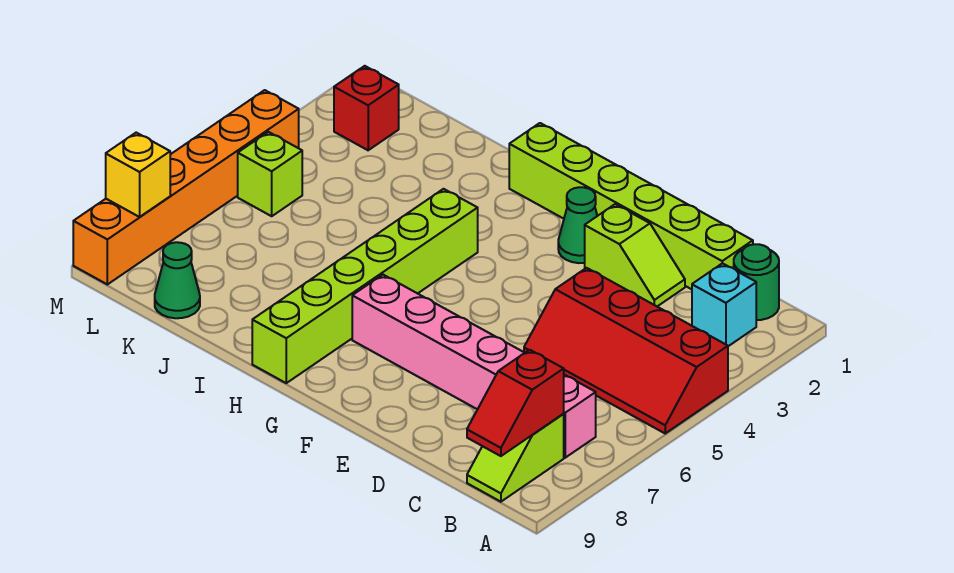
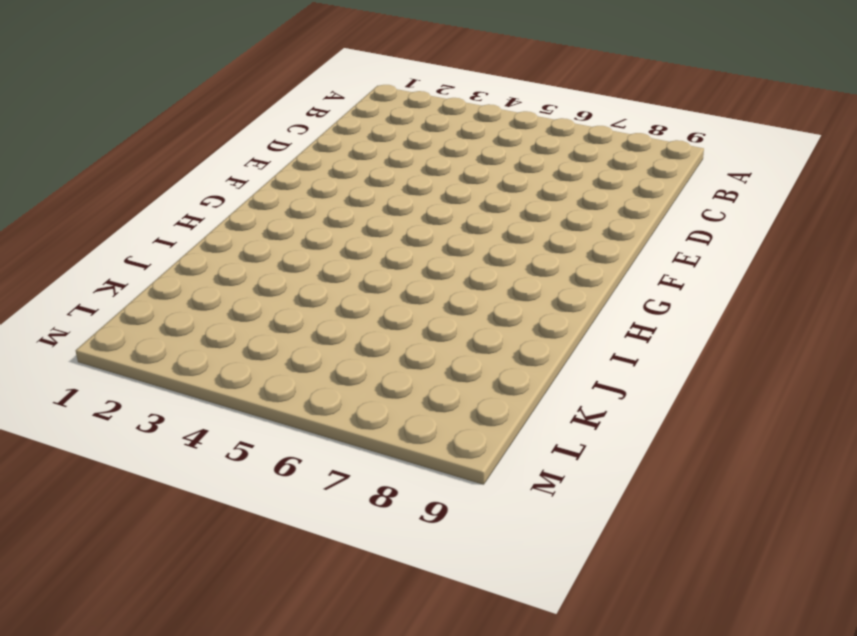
none -> red slope A4:D5 level 1 top 4
none -> green round brick B1 level 1
none -> cyan brick B2 level 1

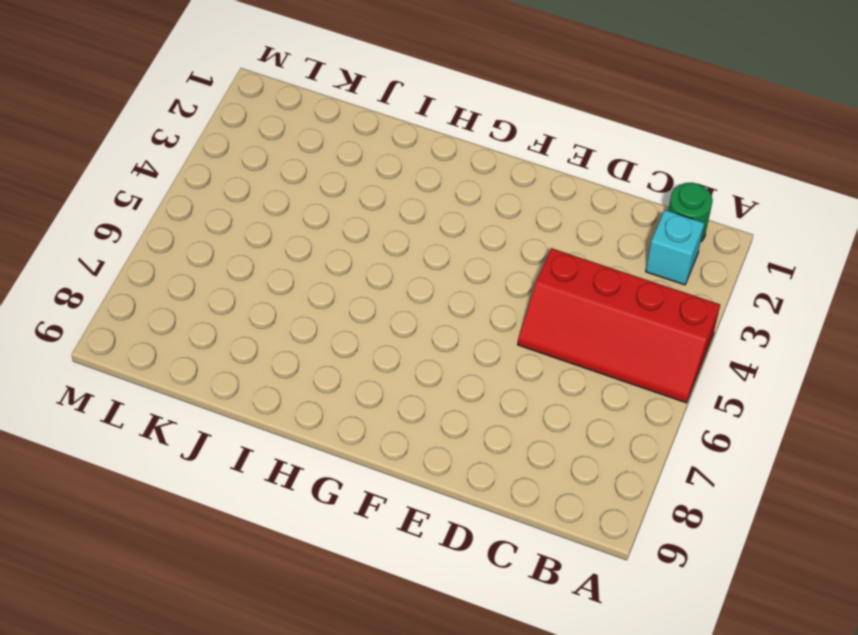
none -> pink brick B7:G7 level 1
none -> lime slope B8:B9 level 1 top 8
none -> lime brick C1:H1 level 1

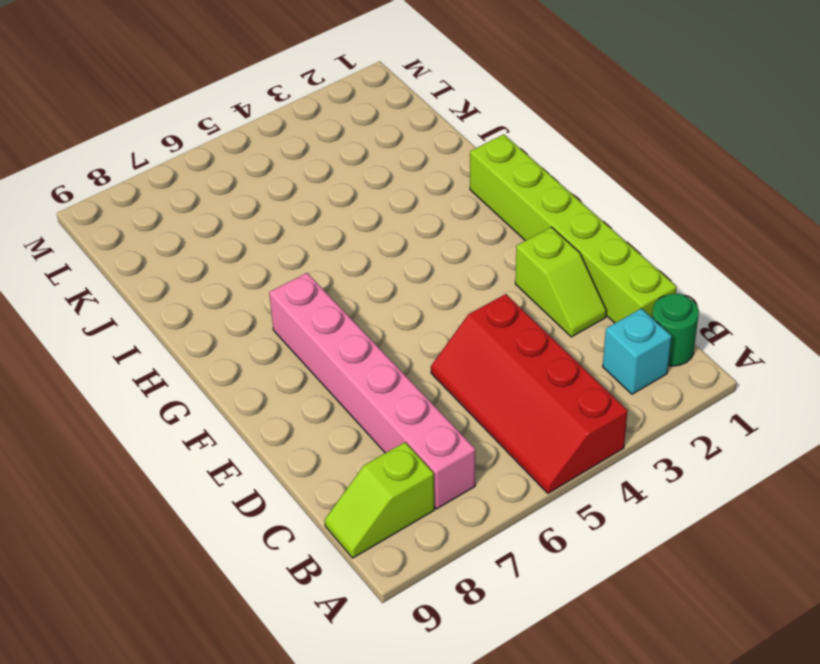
none -> green cone F2 level 1
none -> lime brick H4:H9 level 1
none -> green cone K9 level 1

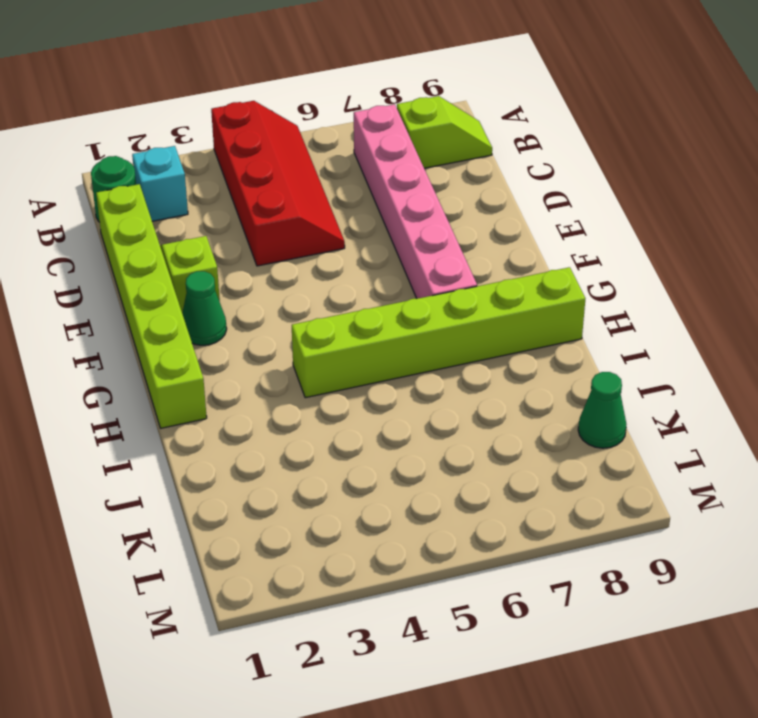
none -> red brick L2 level 1
none -> lime brick L5 level 1
none -> orange brick M4:M9 level 1

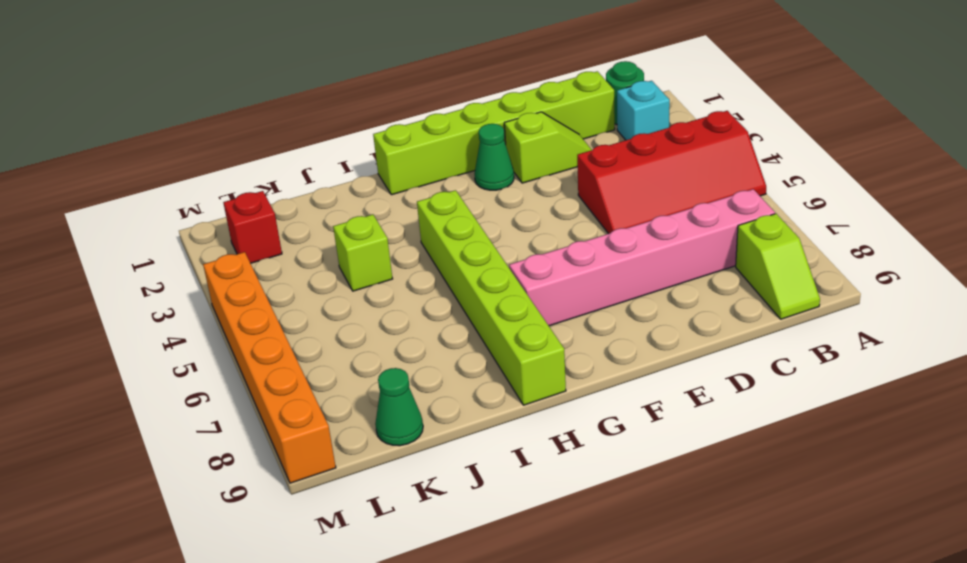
lime brick J4 level 1 -> lime brick L5 level 1
none -> red slope B8:B9 level 2 top 8
none -> yellow brick M8 level 2

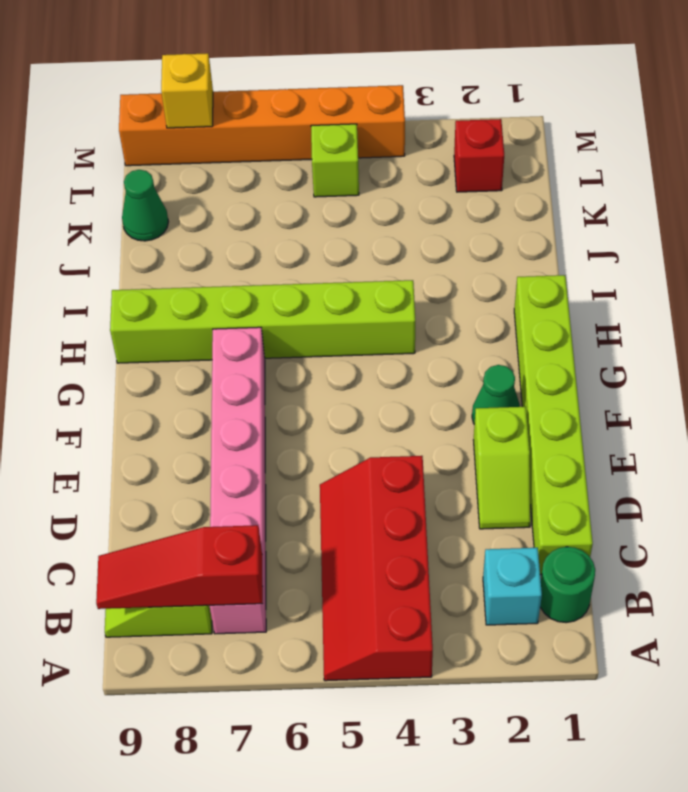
red slope B7:B9 level 2 top 7 -> red slope B8:B9 level 2 top 8

